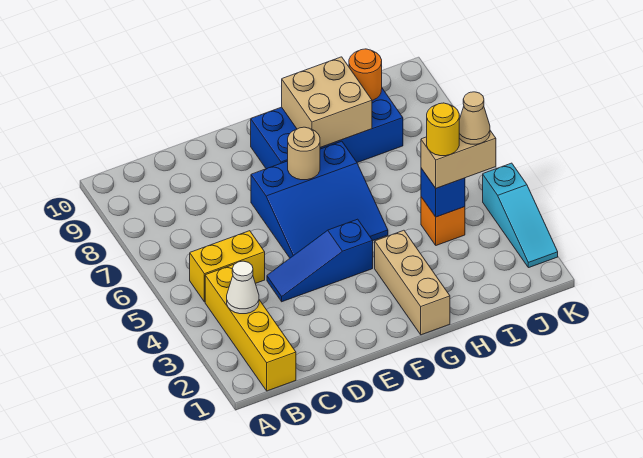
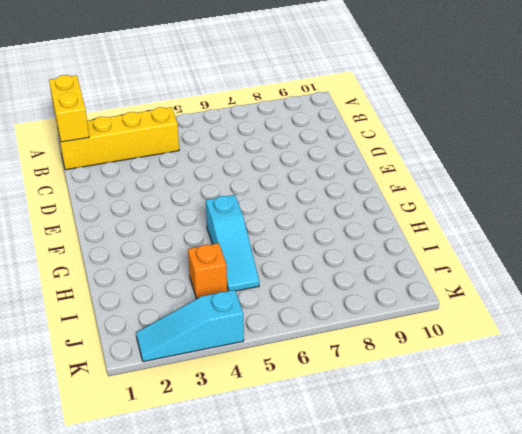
yellow brick A1:B1 level 2 -> yellow brick B5:C5 level 1
cyan slope G5:I5 level 1 top G -> blue slope E5:G7 level 1 top 7
none -> blue slope D4:F4 level 1 top F
none -> blue brick F8:I9 level 1
none -> tan brick G1:G3 level 1

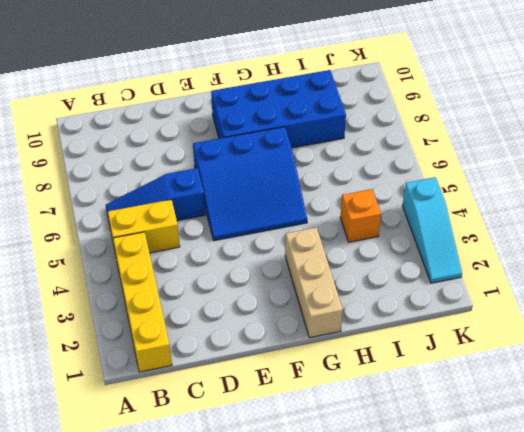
blue slope B6:D6 level 1 top D -> blue slope D4:F4 level 1 top F
none -> white cone B3 level 2
none -> tan round brick F7 level 2
none -> tan brick G8:H9 level 2

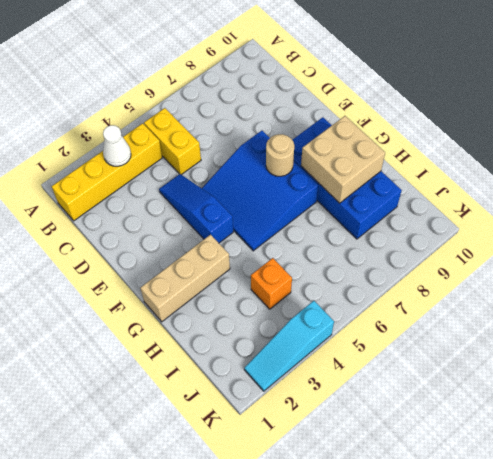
none -> blue brick I4 level 2
none -> orange round brick I9 level 2
none -> tan brick I4:J4 level 3

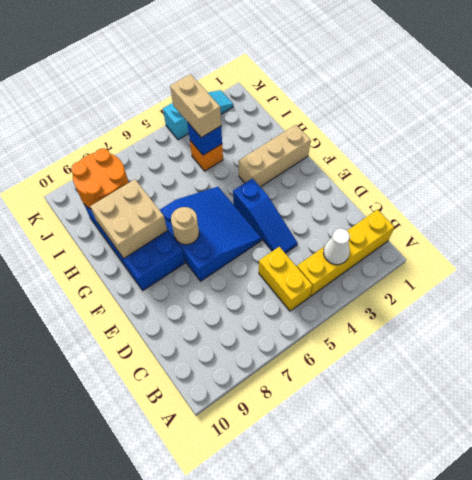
orange round brick I8:J9 level 2 -> orange round brick I9 level 2
none -> yellow round brick I4 level 4
none -> tan cone J4 level 4

